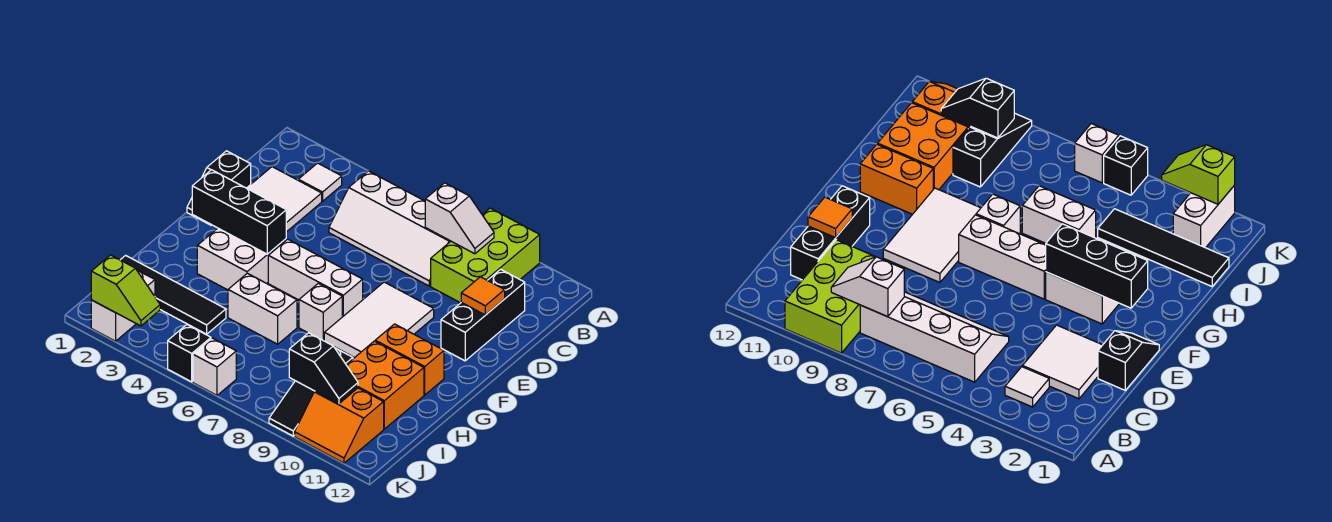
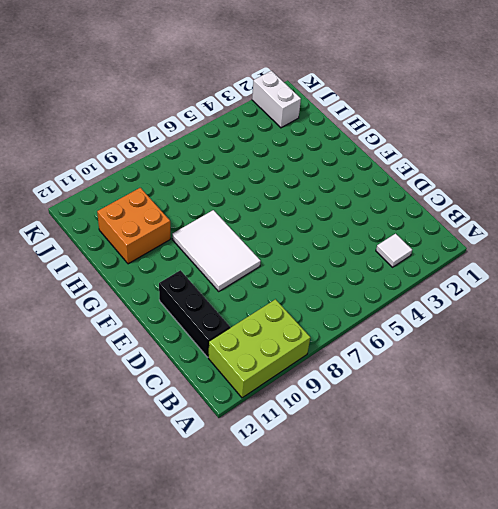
lime brick A9:B11 level 1 -> lime brick A9:C10 level 1
none -> white slope B5:C8 level 1 top B
none -> white tile C2:D3 level 1
none -> black slope D1:E1 level 1 top D

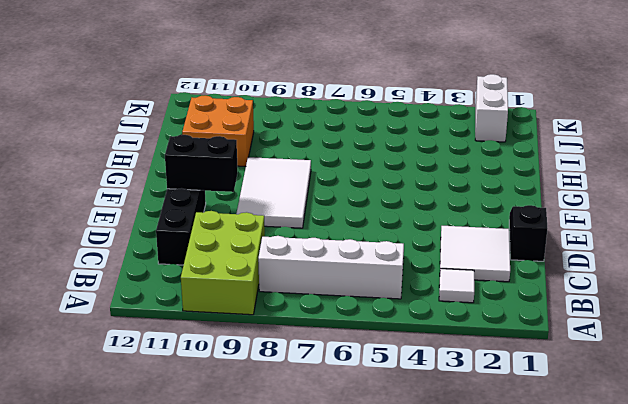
black brick E10:E11 level 2 -> none
none -> white brick F3:G4 level 1
none -> white brick F5:F7 level 1
none -> white brick G7 level 1

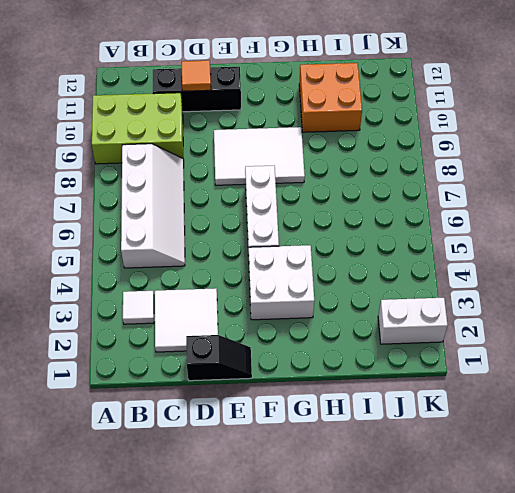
none -> white brick G7 level 1
none -> orange brick G10:G11 level 1
none -> white brick H5:H6 level 1

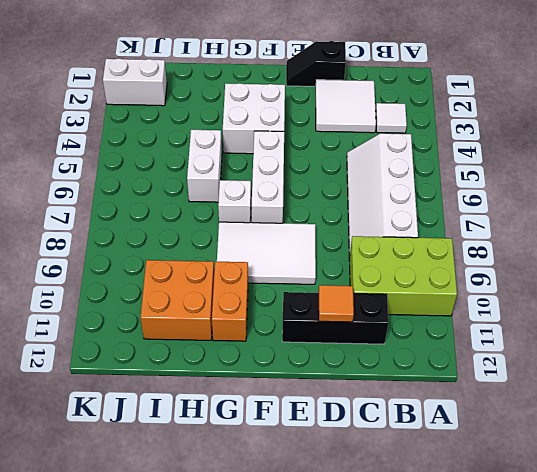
none -> black tile I1:I4 level 1
none -> black slope I9:K9 level 1 top I
none -> orange slope J10:K11 level 1 top J

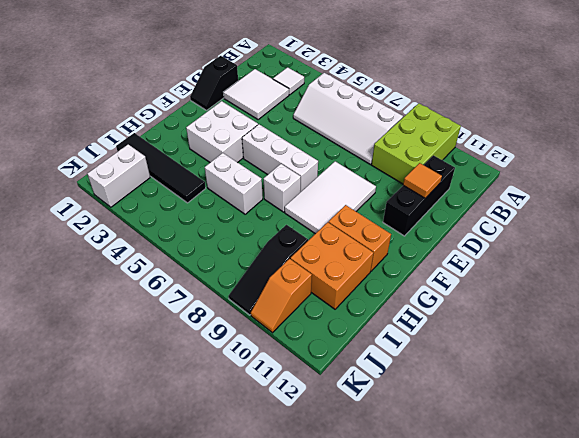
orange slope J10:K10 level 1 top J -> orange slope J10:K11 level 1 top J
none -> black brick K5 level 1
none -> white brick K6 level 1
none -> white slope B8:B9 level 2 top 8

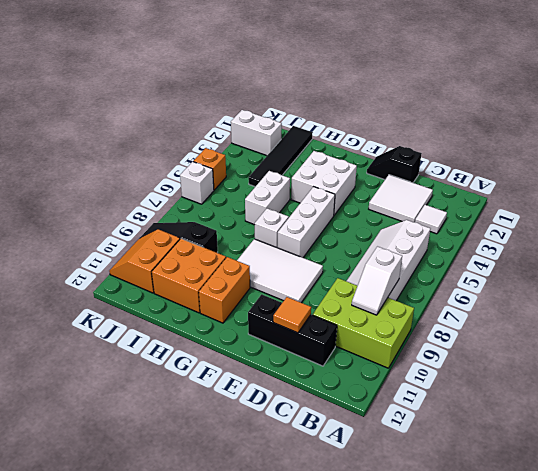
orange brick K5 level 1 -> black brick K5 level 1
none -> black brick F2:F4 level 2
none -> black slope J9:J10 level 2 top 9
none -> lime slope K2:K3 level 2 top 2

